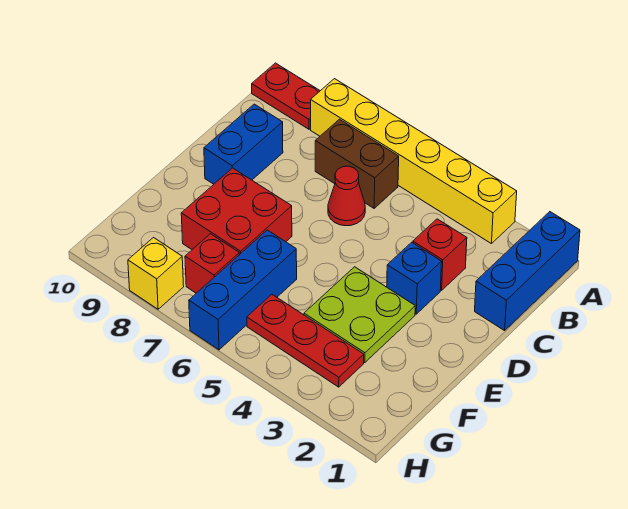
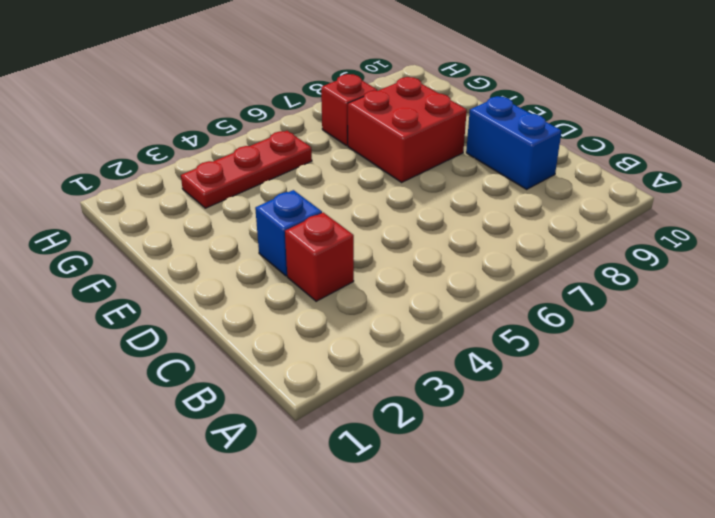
none -> blue brick A1:C1 level 1
none -> yellow brick A3:A8 level 1
none -> red plate A9:A10 level 1

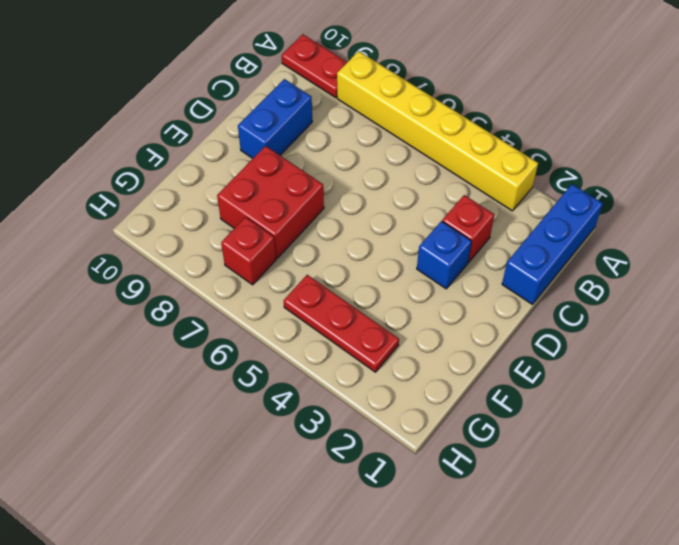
none -> brown brick B6:B7 level 1
none -> red cone C6 level 1
none -> lime plate E3:F4 level 1

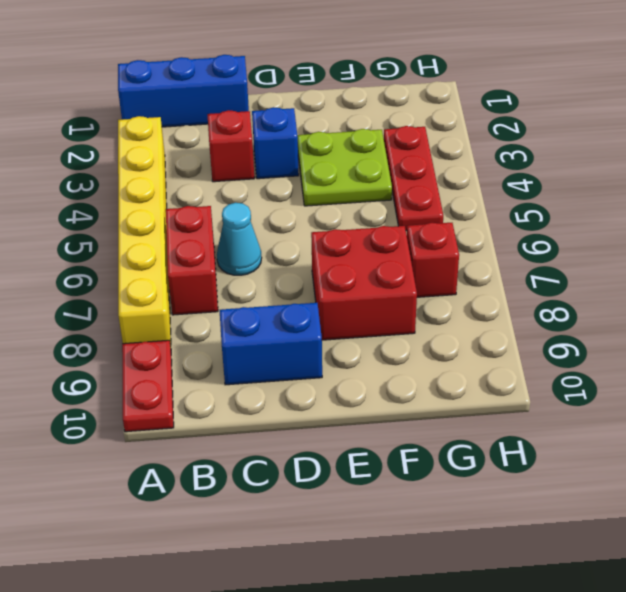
red brick B6:B7 level 1 -> brown brick B6:B7 level 1
cyan cone C6 level 1 -> red cone C6 level 1
none -> blue brick F6:H6 level 1
none -> yellow brick H8 level 1

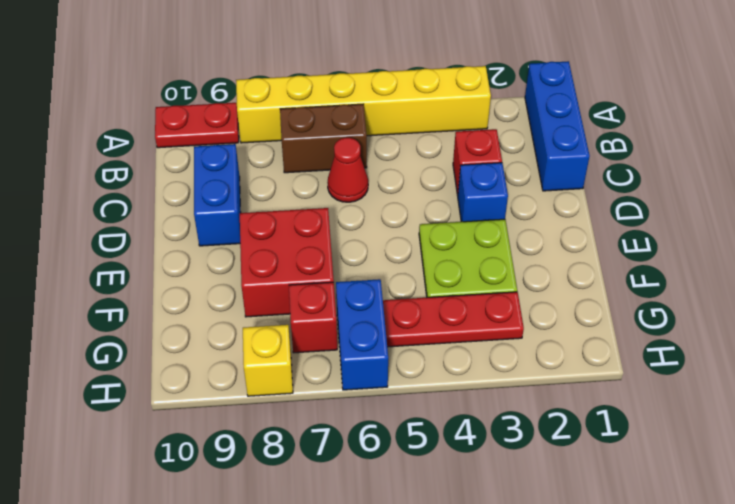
blue brick G6:H6 level 1 -> blue brick F6:H6 level 1

